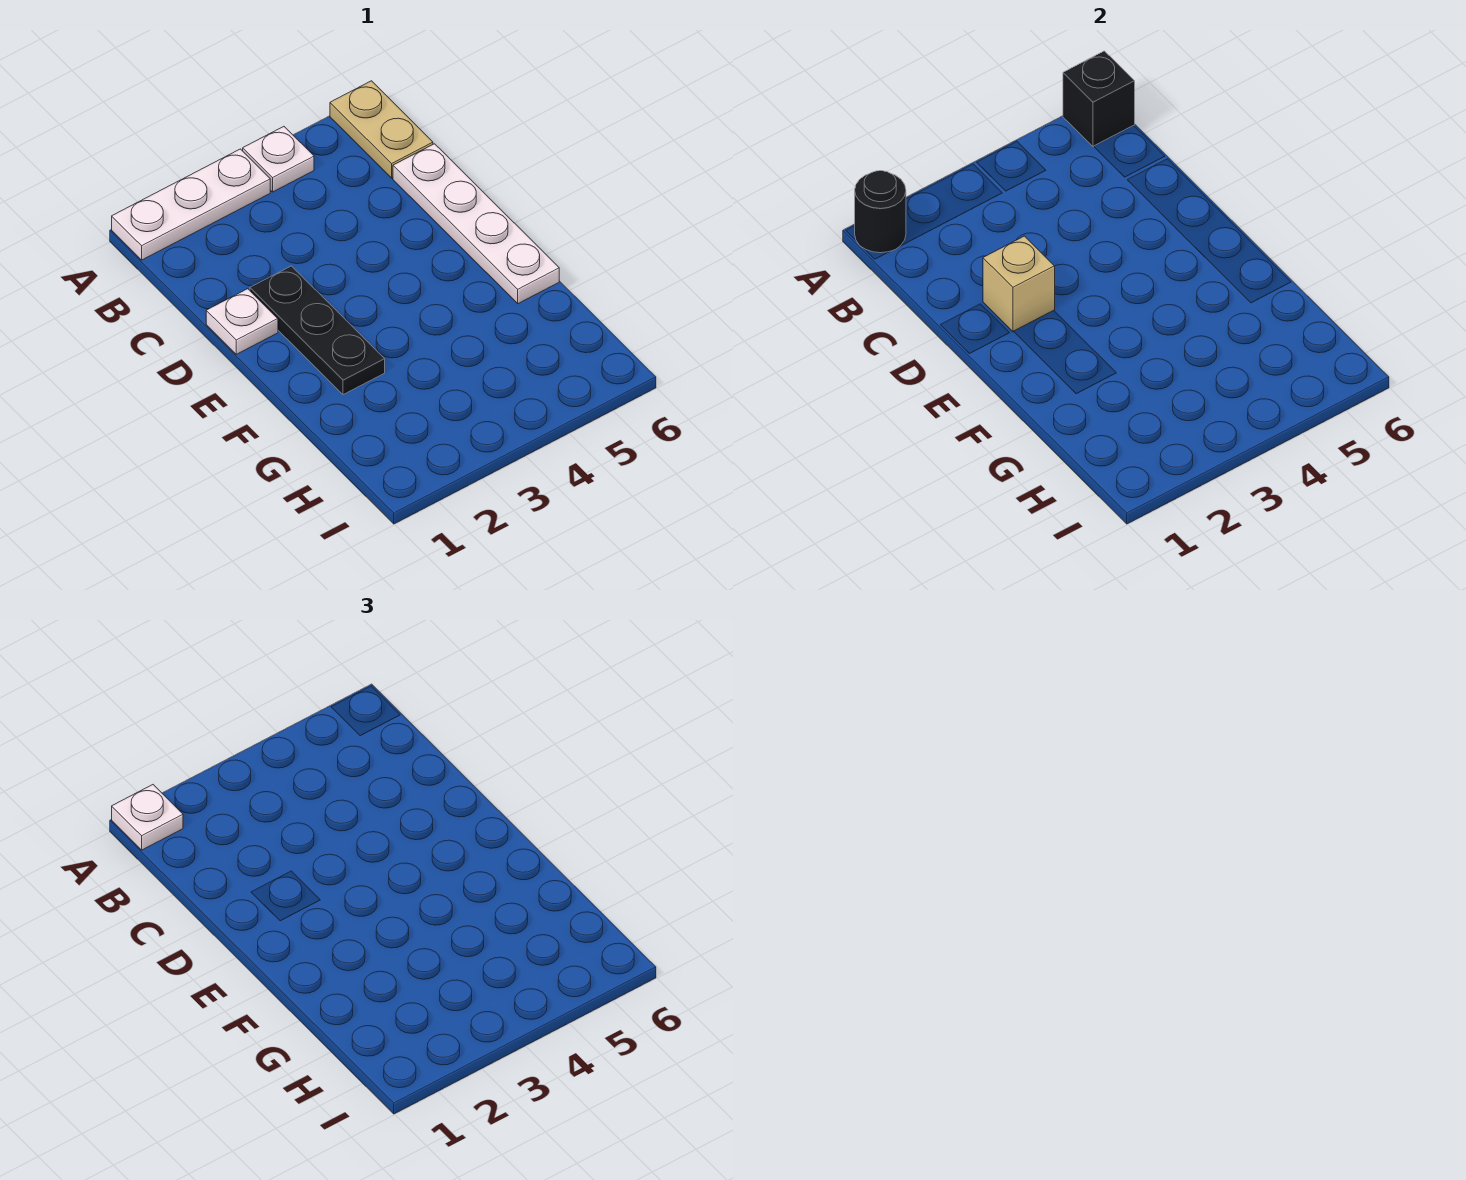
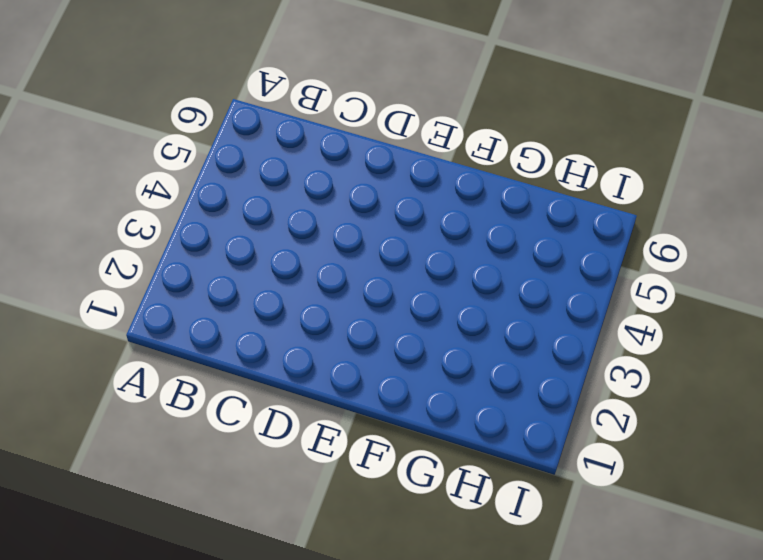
none -> white plate A1:A3 level 1
none -> white plate A4 level 1

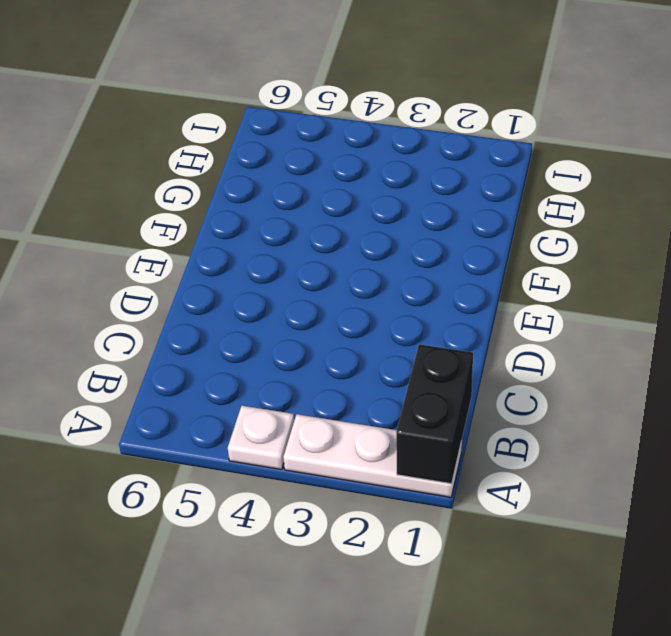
black brick A1:B1 level 2 -> black round brick A1 level 2
none -> tan plate A6:B6 level 1
none -> white plate C6:F6 level 1

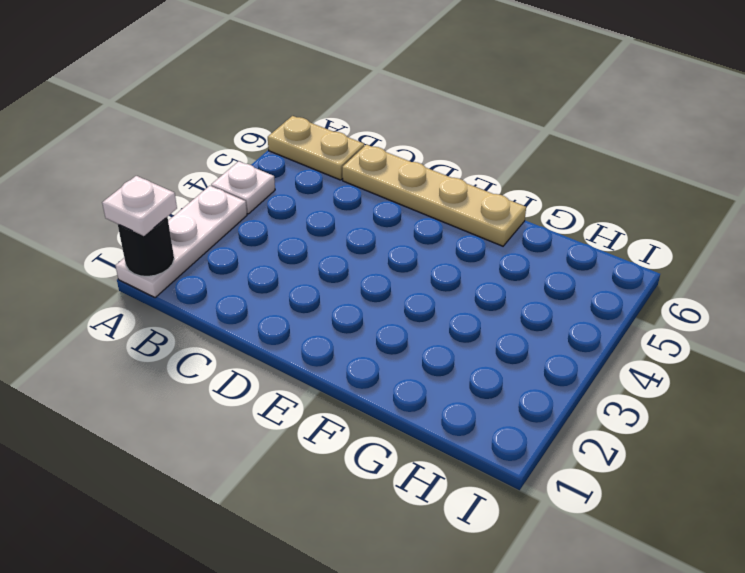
tan plate C6:F6 level 1 -> white plate C6:F6 level 1
none -> white plate D1 level 1
none -> black plate D2:F2 level 1

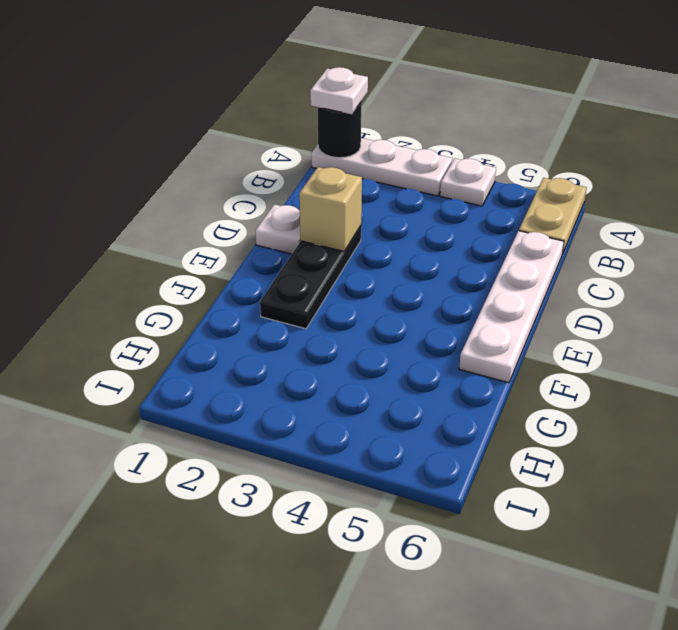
none -> black brick A6 level 2

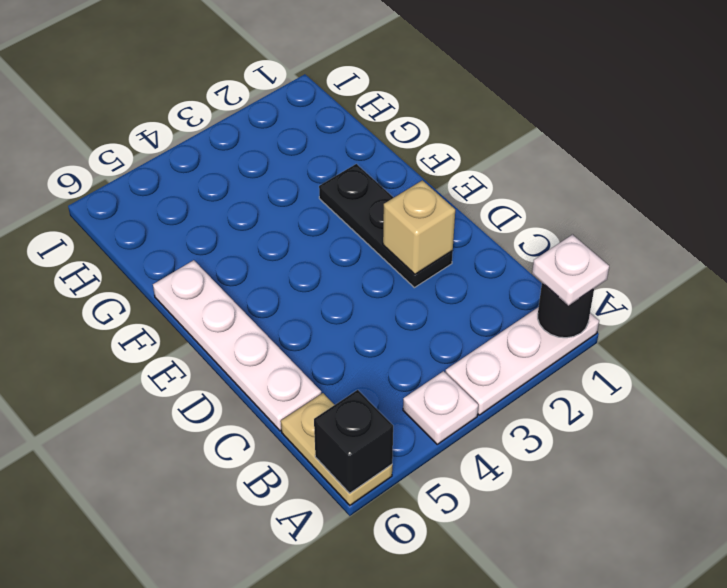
none -> white plate D1 level 1

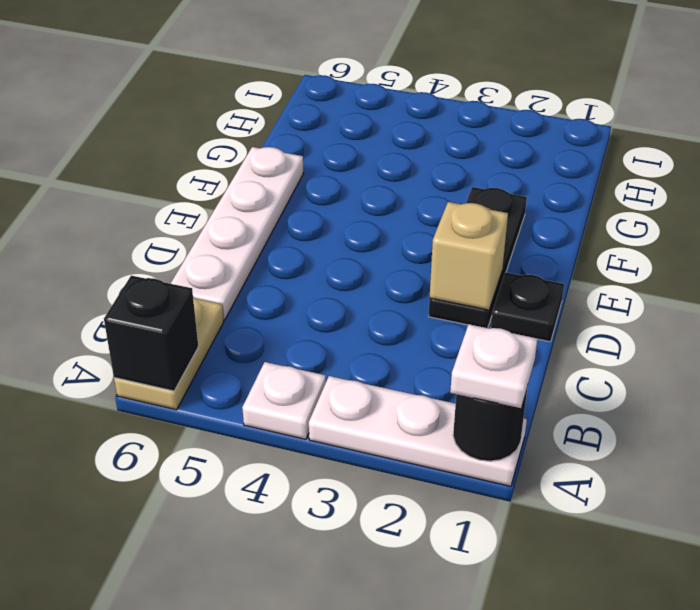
black plate D1 level 1 -> white plate D1 level 1

